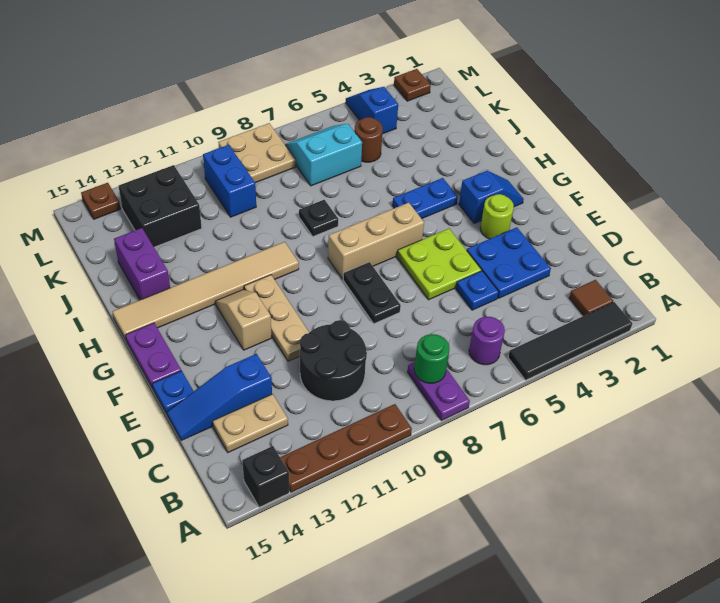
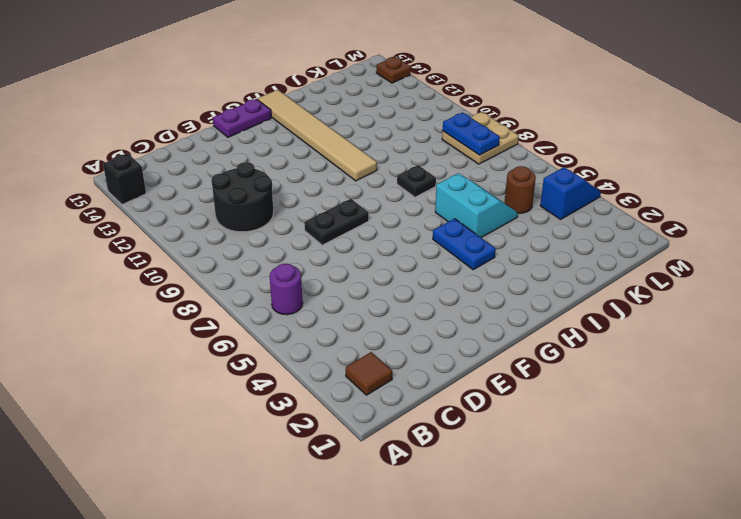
cyan slope I5:J6 level 1 top I -> cyan slope K6:L7 level 1 top K
blue plate L8:L9 level 2 -> none
none -> black tile A2:A5 level 1
none -> purple plate A8:B8 level 1
none -> brown plate A10:A13 level 1
none -> tan plate C13:C14 level 1

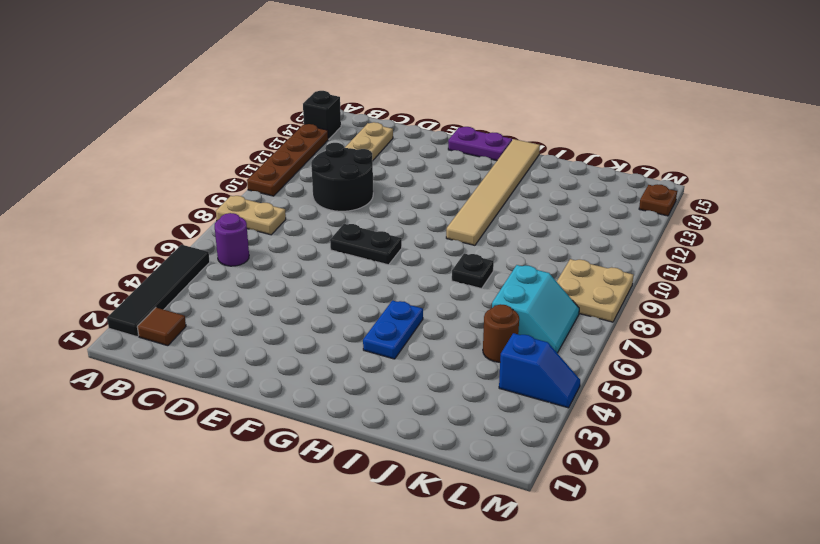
tan plate A8:B8 level 1 -> purple plate A8:B8 level 1
none -> blue plate D3:E4 level 1
none -> blue plate D5 level 1
none -> blue slope D13:D15 level 1 top 13
none -> lime plate E5:F6 level 1

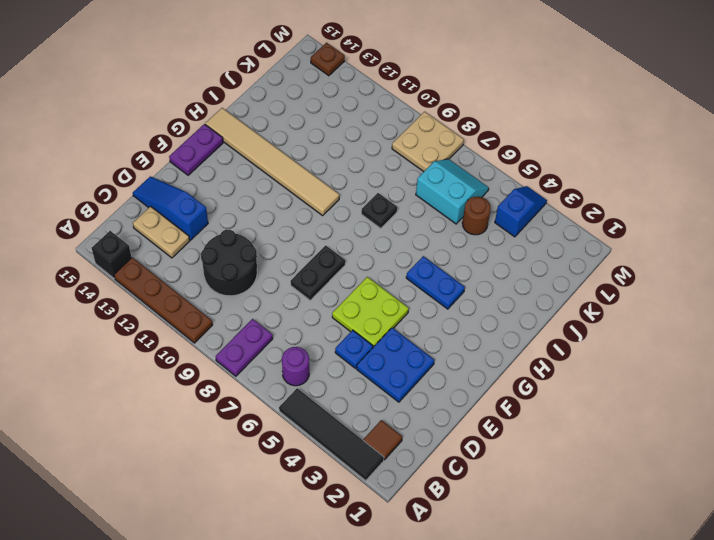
none -> tan plate E11:G11 level 1
none -> blue plate E15 level 1
none -> lime round brick F3 level 1
none -> tan slope F12:G12 level 1 top F

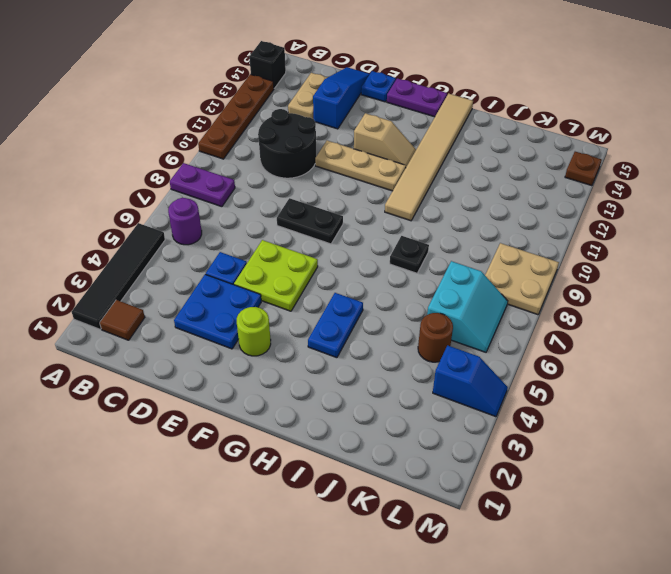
none -> blue slope G2:G3 level 1 top 3
none -> tan brick G6:G8 level 1
none -> purple brick I14:J14 level 1
none -> blue brick K10:L10 level 1

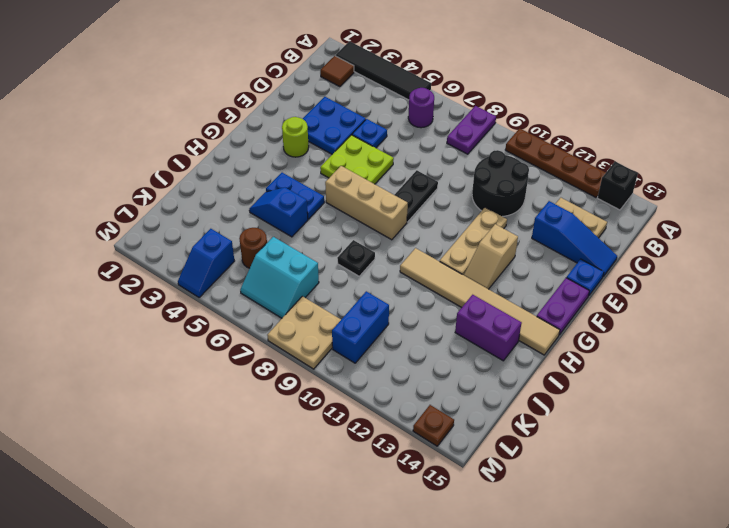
blue slope I4:I5 level 1 top 5 -> blue slope G2:G3 level 1 top 3
purple brick I13:I14 level 1 -> purple brick I14:J14 level 1
none -> black brick K12:L13 level 1
none -> brown plate M2 level 1
none -> green round brick B8 level 2

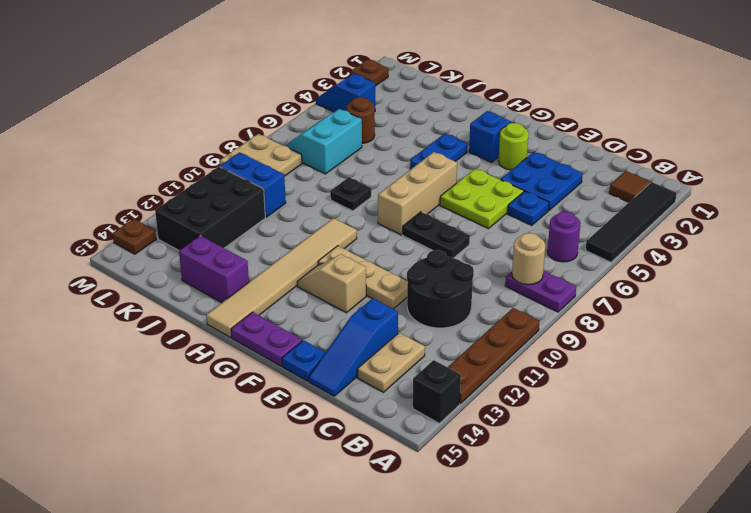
tan round brick B8 level 2 -> green round brick B8 level 2
black brick K11:L13 level 1 -> black brick K12:L13 level 1

